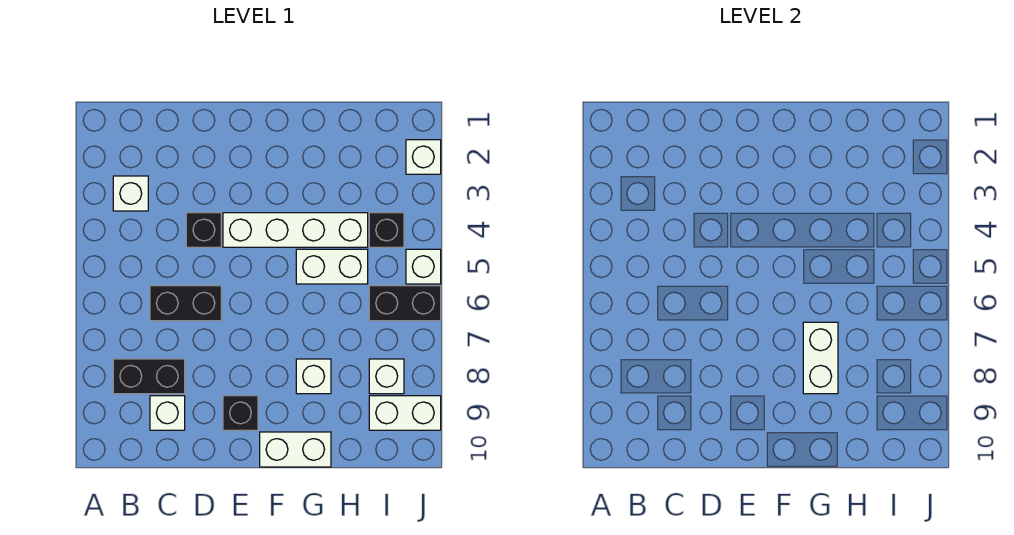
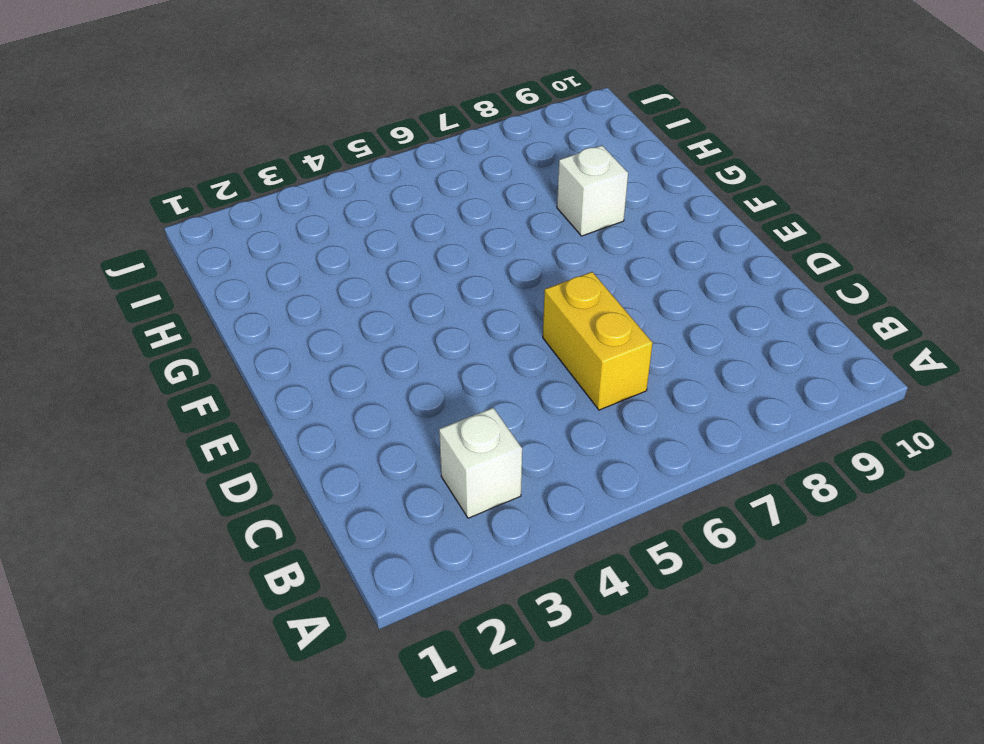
yellow brick C6:D6 level 1 -> black brick C6:D6 level 1
none -> black brick B8:C8 level 1
none -> white brick C9 level 1
none -> black brick D4 level 1

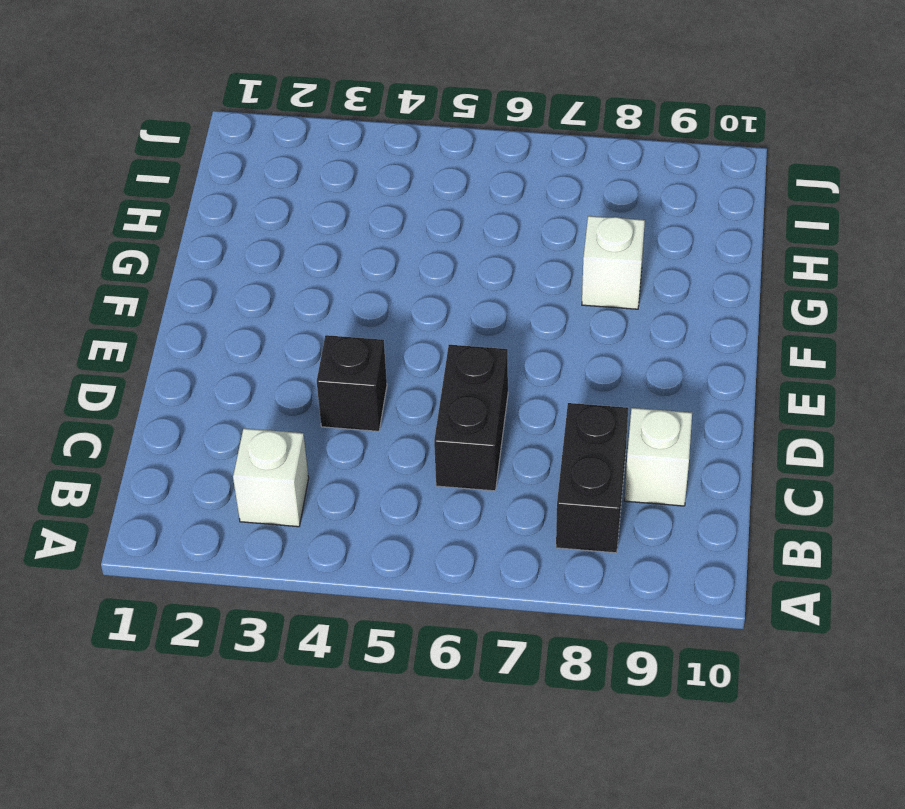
none -> white brick E4:H4 level 1
none -> black brick E9 level 1
none -> white brick F10:G10 level 1

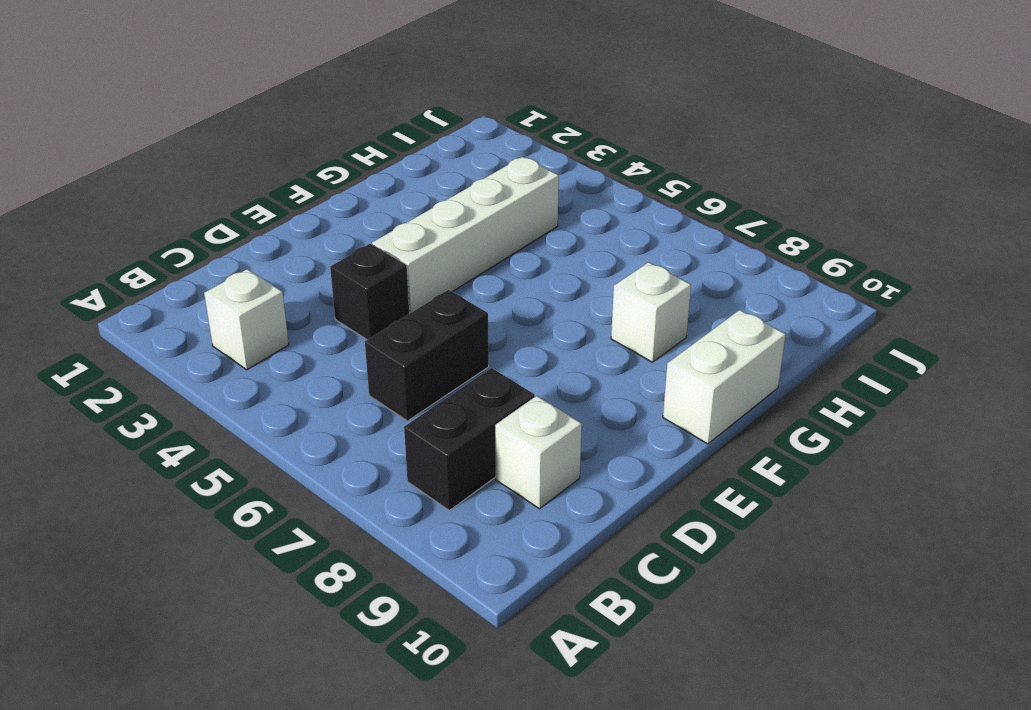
none -> black brick E9 level 1
none -> white brick G5:H5 level 1
none -> black brick I4 level 1

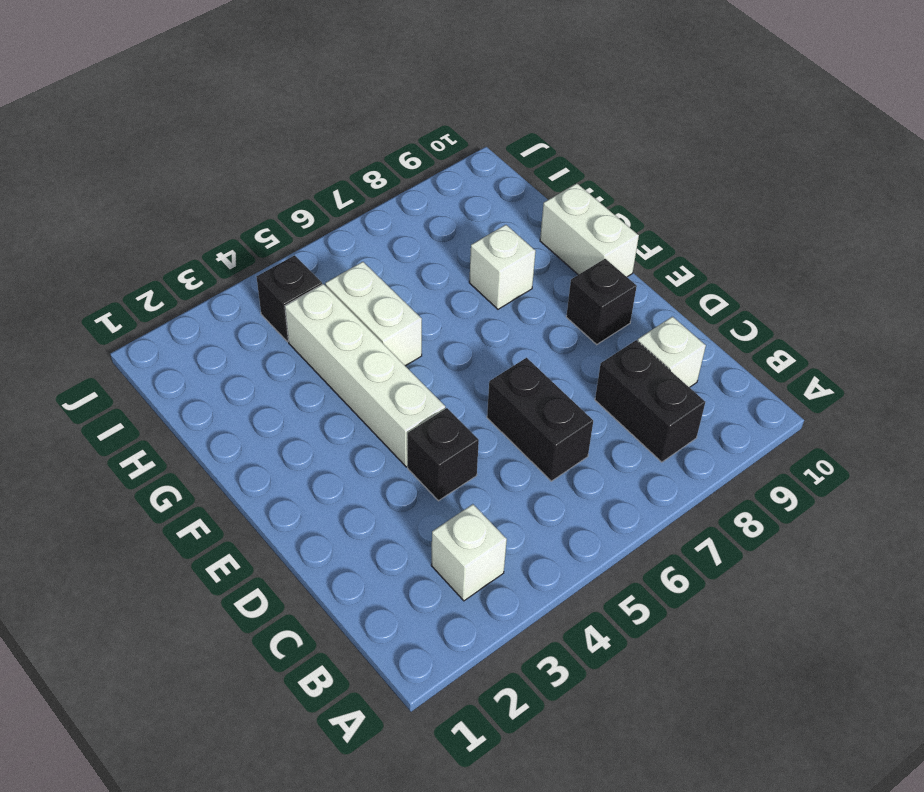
none -> black brick I6:J6 level 1
none -> white brick I8 level 1
none -> white brick I9:J9 level 1

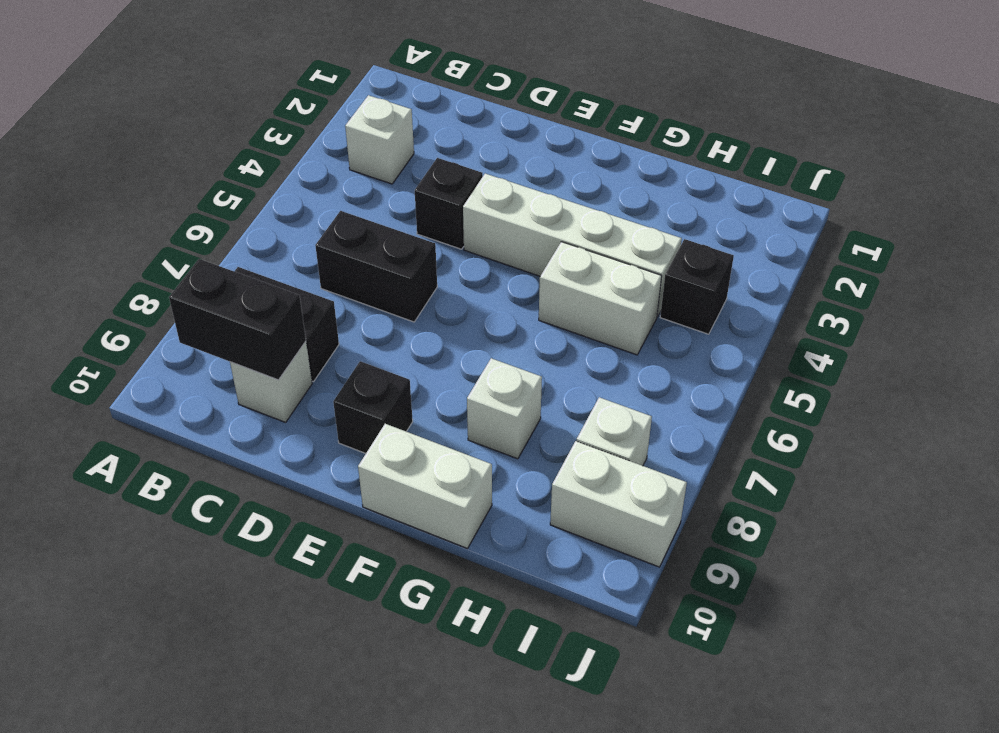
black brick B9:C9 level 2 -> black brick I6:J6 level 1
none -> white brick J2 level 1
none -> white brick J5 level 1
none -> white brick G7:G8 level 2

